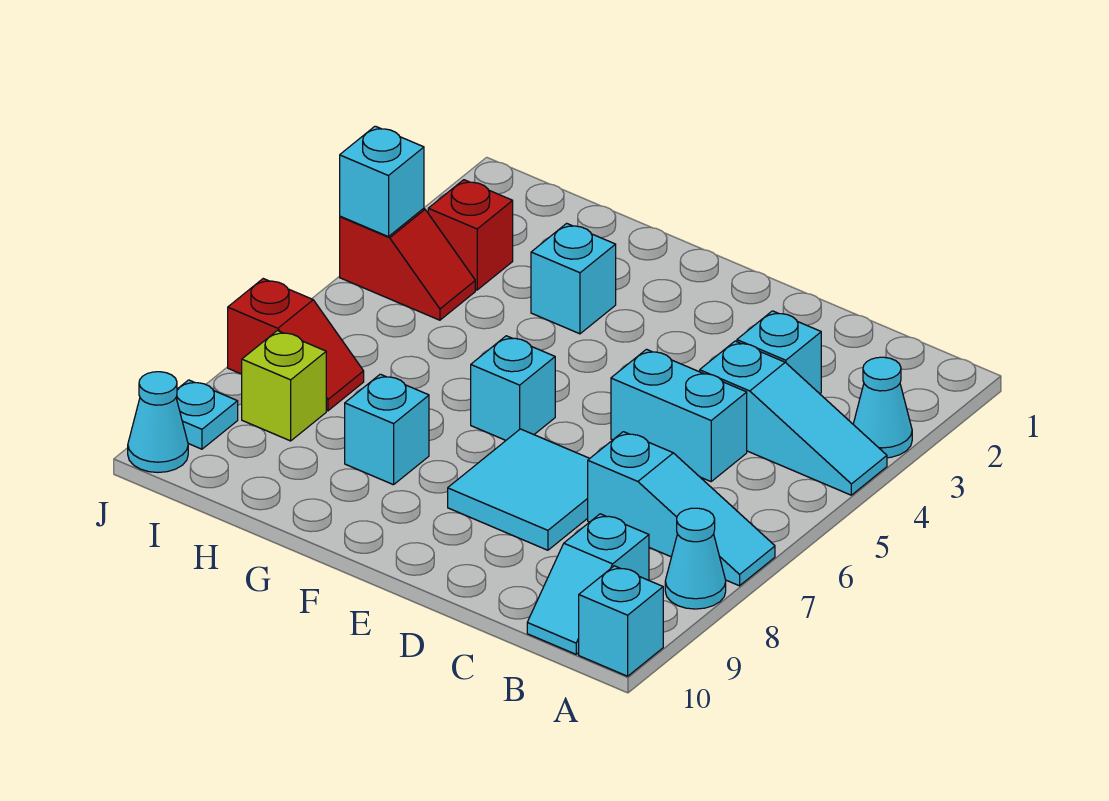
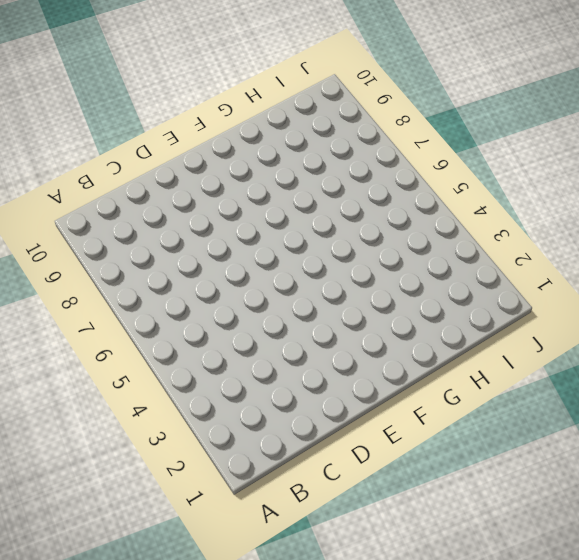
none -> cyan cone A3 level 1
none -> cyan slope A4:C4 level 1 top C
none -> cyan slope A7:C7 level 1 top C

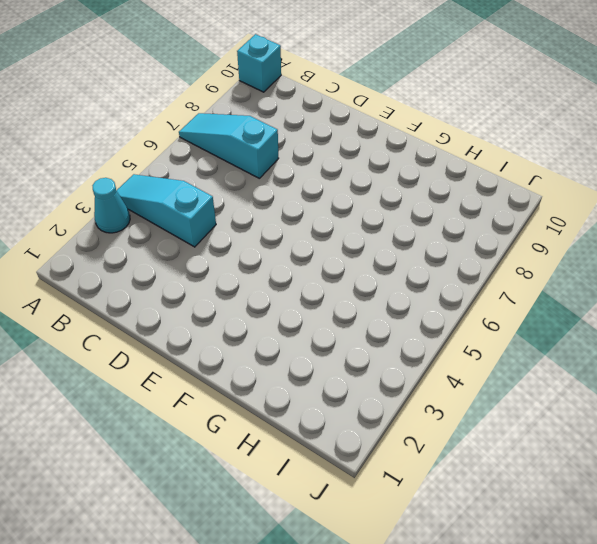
none -> cyan cone A8 level 1
none -> cyan slope B9:B10 level 1 top 9
none -> cyan brick C3 level 1

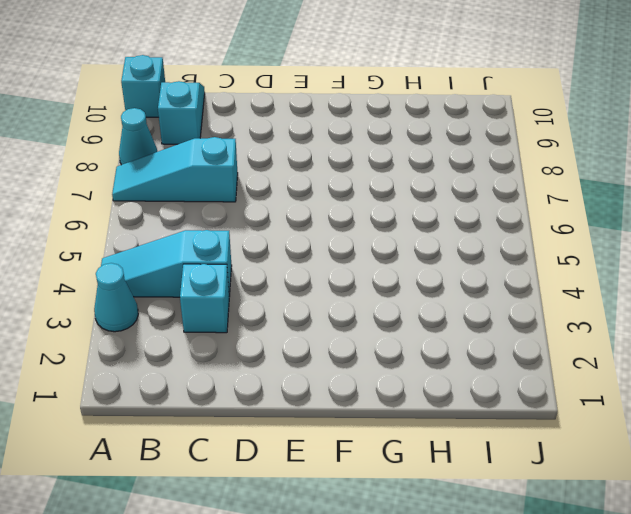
none -> cyan brick C5:D5 level 1
none -> cyan tile D7:E8 level 1
none -> cyan brick F6 level 1

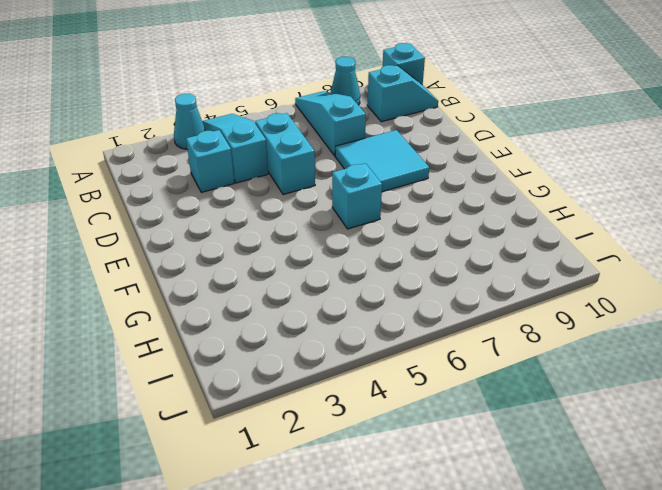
none -> cyan brick G3 level 1
none -> cyan brick G8 level 1
none -> red brick I3 level 1

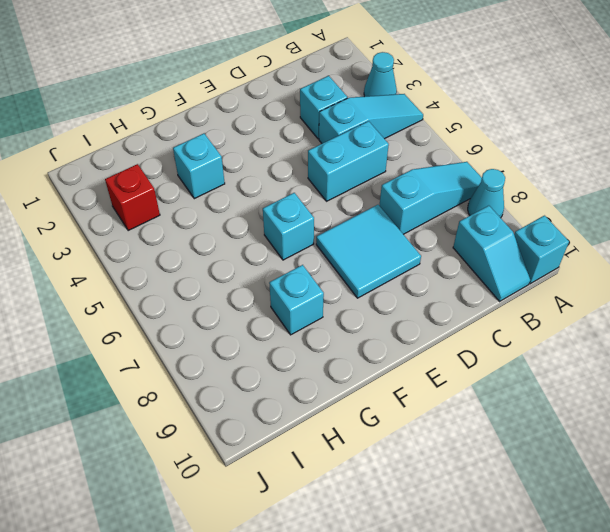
none -> red slope I4:J4 level 1 top J
none -> red slope I7:J7 level 1 top J
none -> lime brick I8 level 1

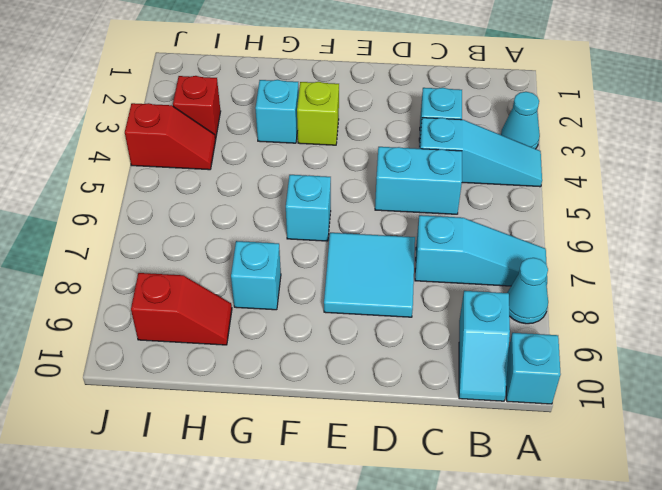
lime brick F3 level 1 -> lime brick I8 level 1
red slope H9:I9 level 1 top I -> red slope I7:J7 level 1 top J
none -> cyan plate J9 level 1
none -> cyan cone J10 level 1
none -> cyan brick J4 level 2

